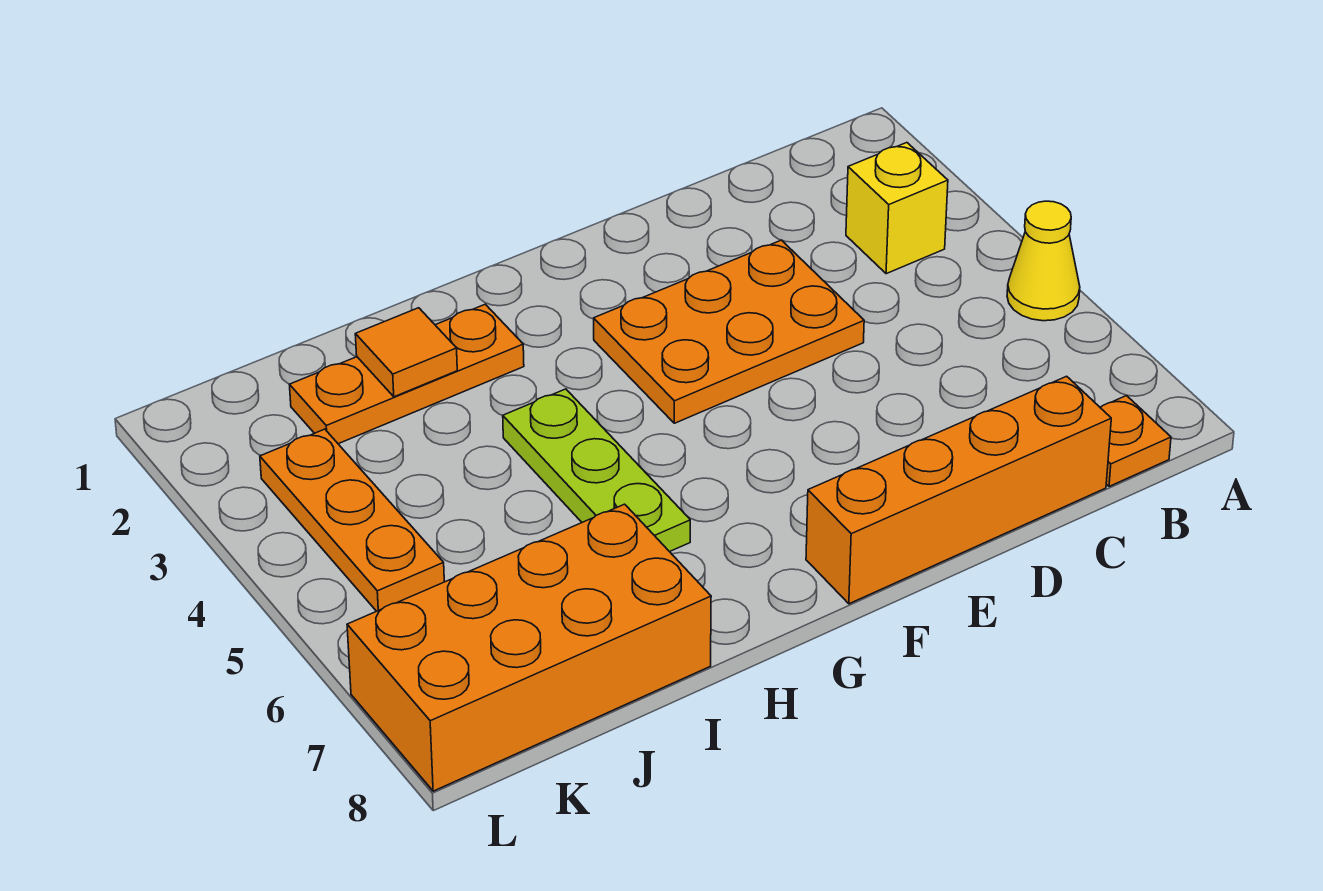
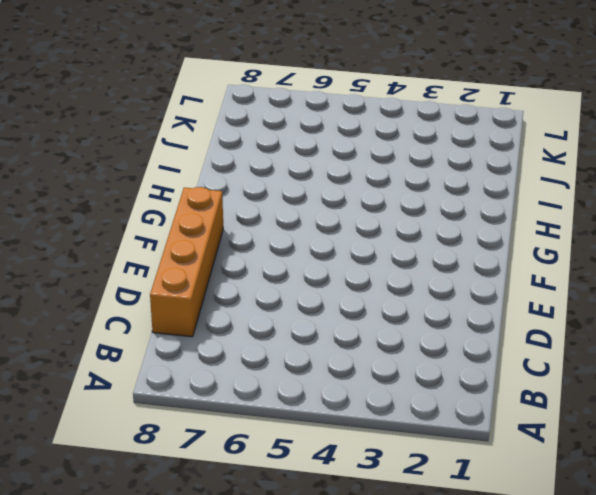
none -> yellow cone A5 level 1
none -> yellow brick B3 level 1

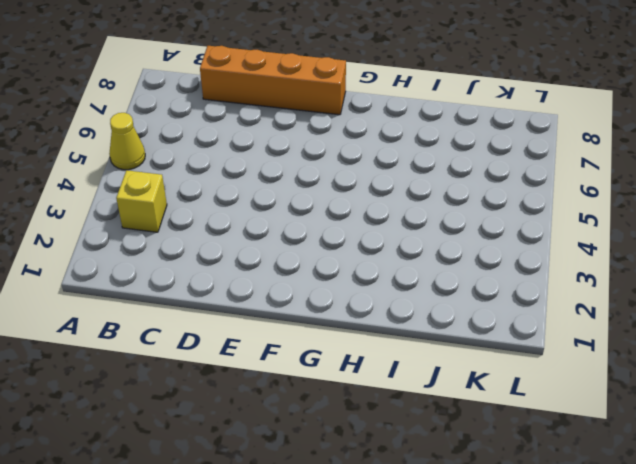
none -> orange plate B8 level 1
none -> orange plate D3:F4 level 1

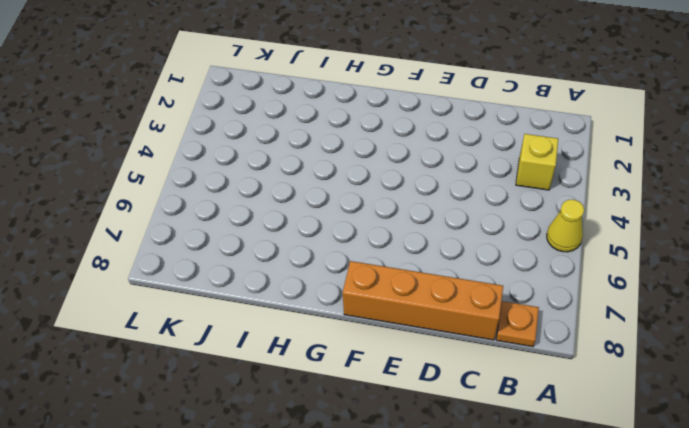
none -> orange plate D3:F4 level 1
none -> orange plate H2:J2 level 1

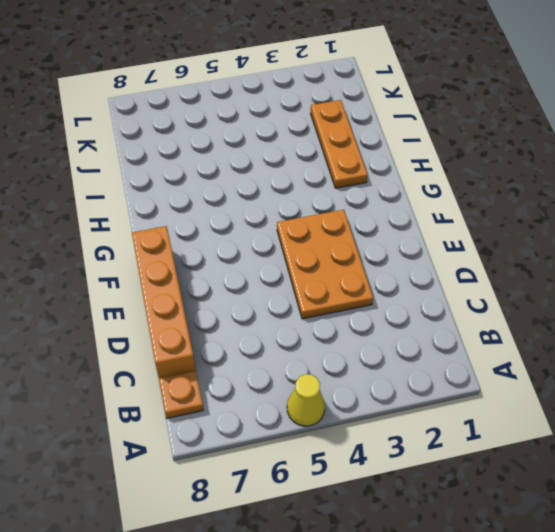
none -> yellow brick B3 level 1
none -> lime plate H4:H6 level 1

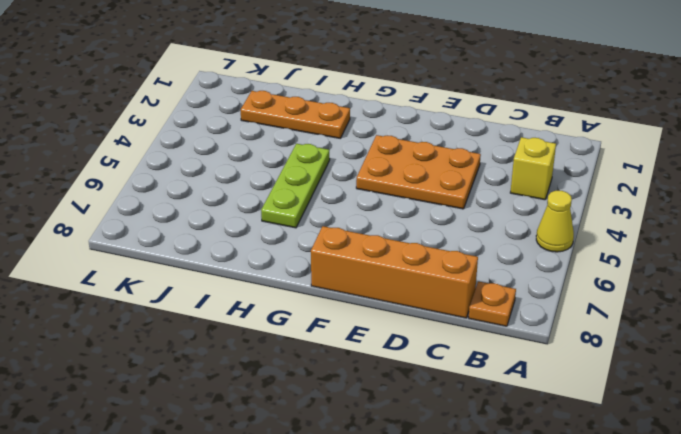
none -> orange brick I7:L8 level 1
none -> orange plate K3:K5 level 1

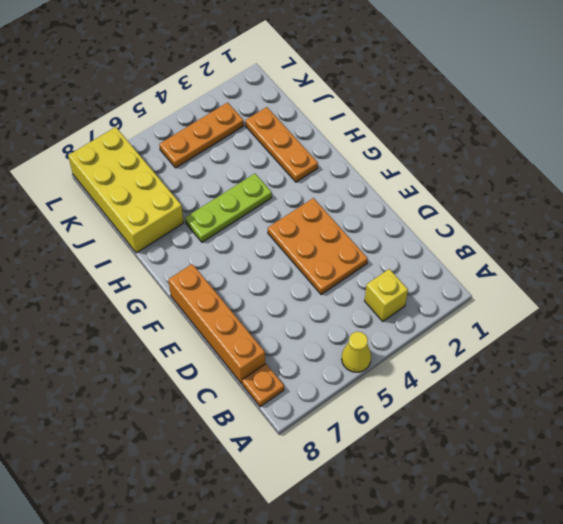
yellow brick I7:L8 level 1 -> orange brick I7:L8 level 1
none -> orange tile I2 level 2

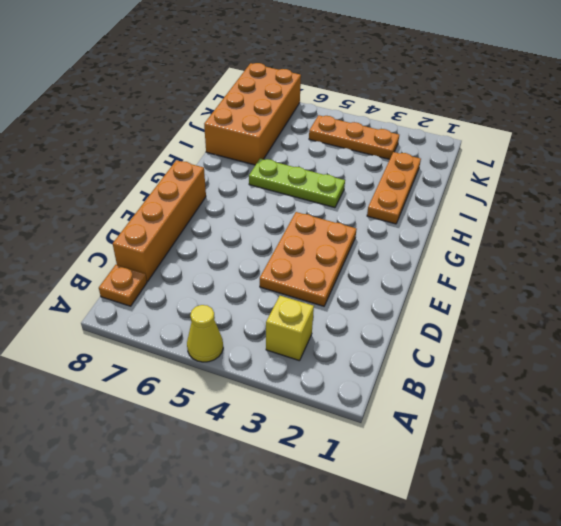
none -> orange tile I2 level 2

